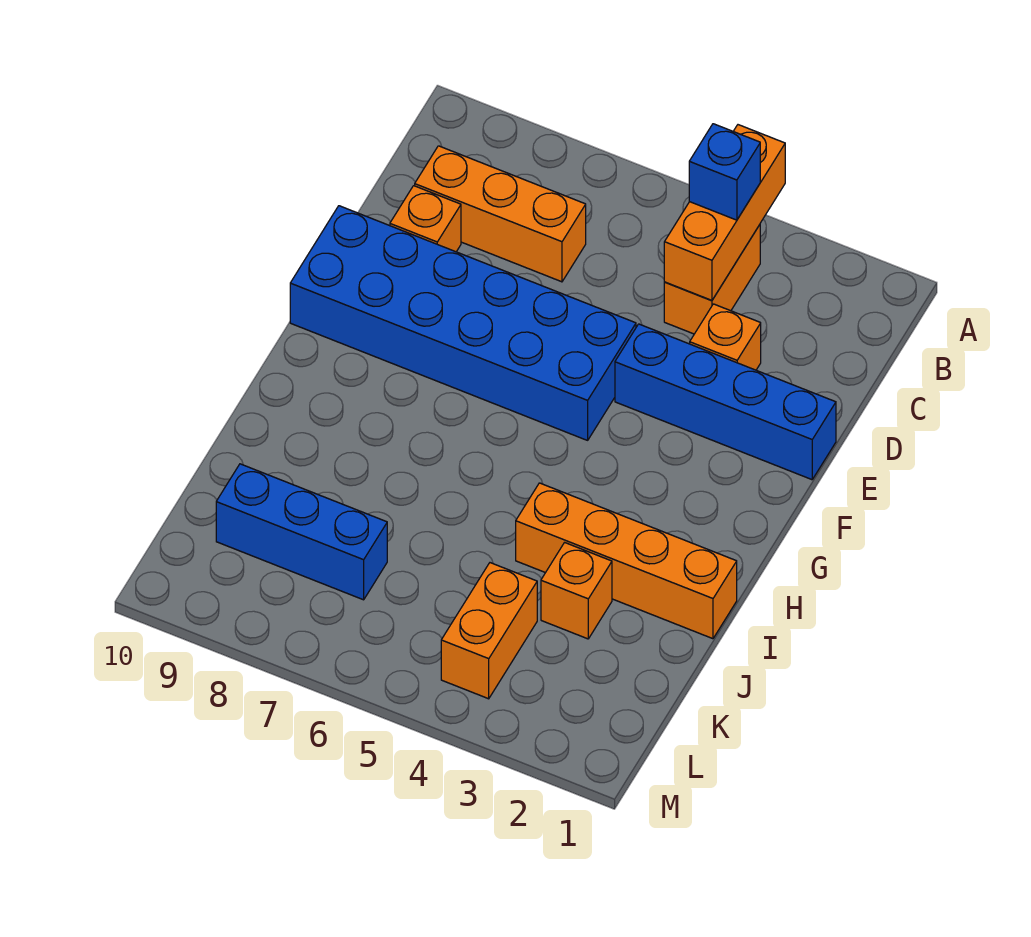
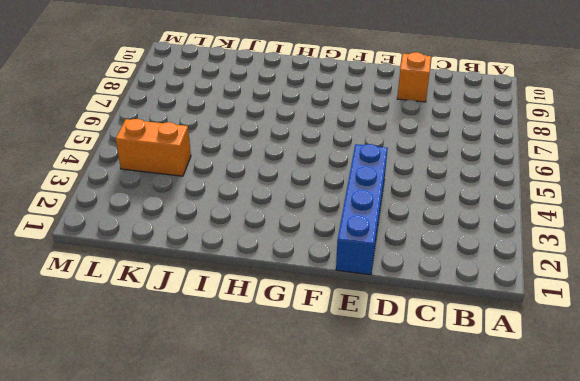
none -> orange brick B4:C4 level 1
none -> orange brick C7:C9 level 1
none -> orange brick D3 level 1

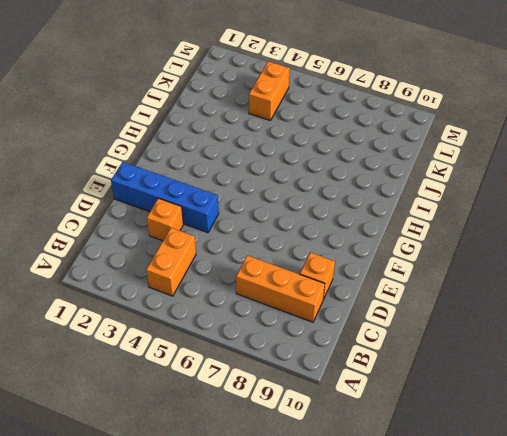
none -> blue brick E5:F10 level 1
none -> orange brick I1:I4 level 1
none -> orange brick J3 level 1

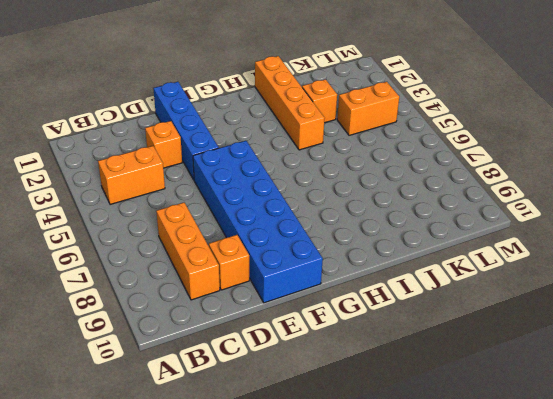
none -> blue brick K7:K9 level 1
none -> orange brick A4:C4 level 2
none -> blue brick B4 level 3

